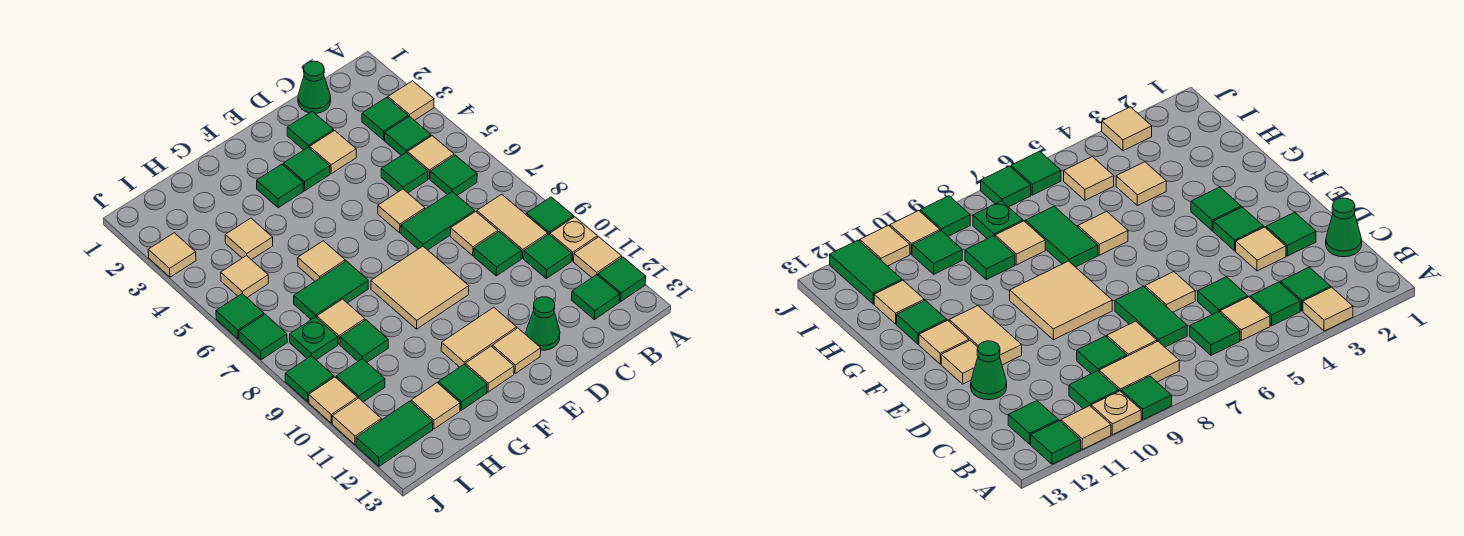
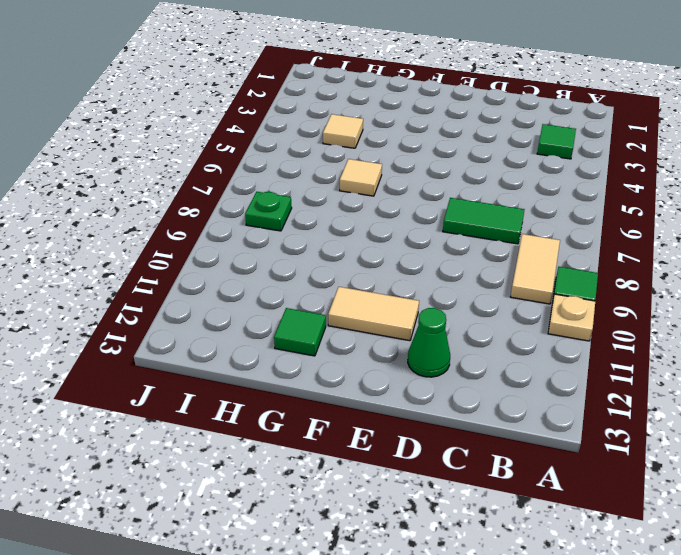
none -> tan tile A3 level 1
none -> tan tile A11 level 1
none -> green tile A12 level 1
none -> green tile B4 level 1

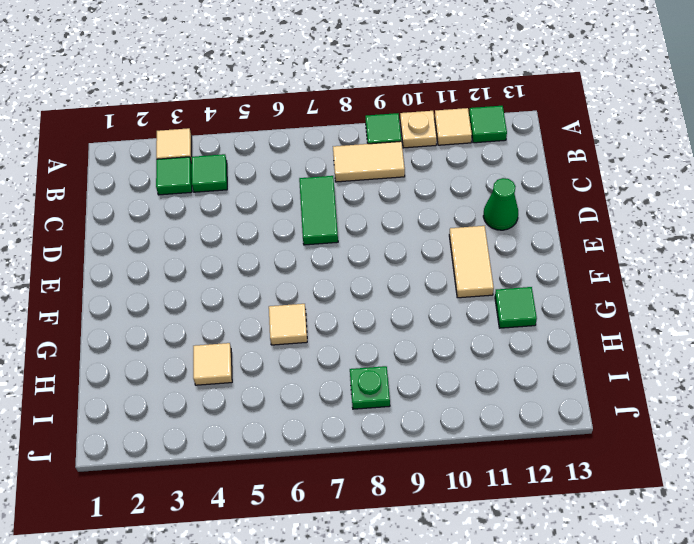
none -> tan tile B5 level 1
none -> green tile B6 level 1
none -> green tile B10 level 1
none -> green tile B12 level 1

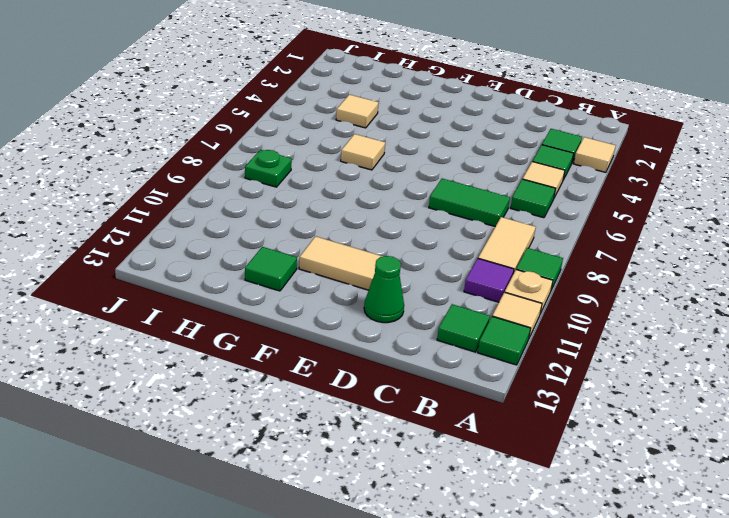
purple tile B10 level 1 -> green tile B10 level 1
none -> green cone C1 level 1
none -> green tile C5 level 1
none -> tan tile C8 level 1
none -> green tile C9 level 1

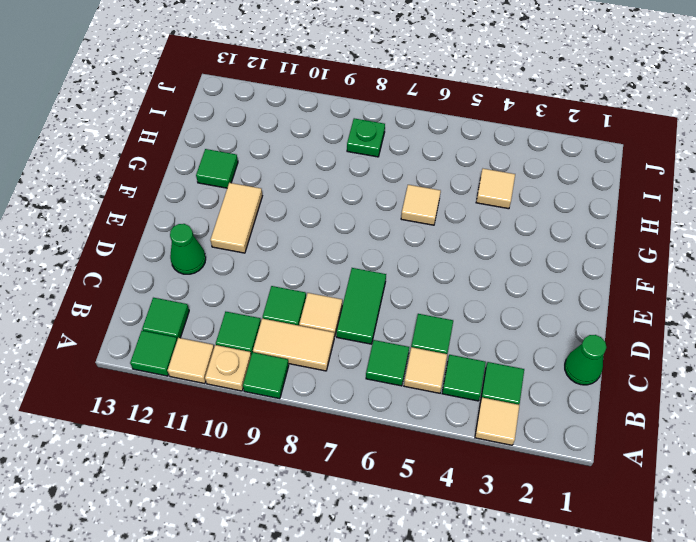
none -> green tile D2 level 1
none -> tan tile D3 level 1
none -> tan tile D6 level 1
none -> green tile E3 level 1

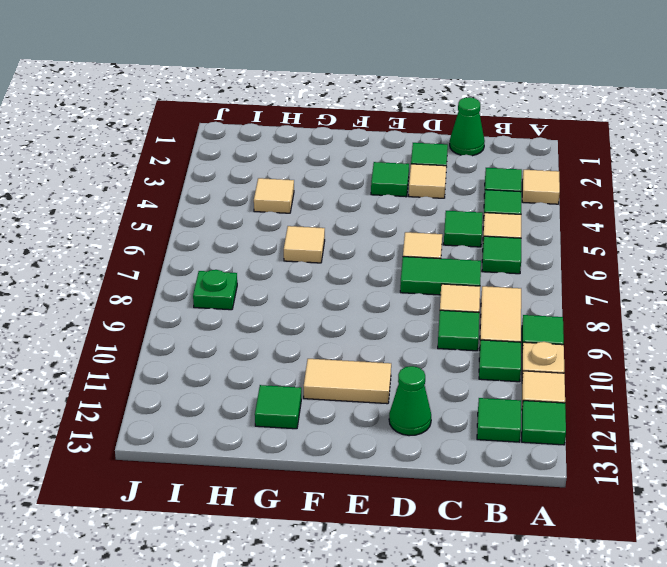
none -> tan tile E8:F9 level 1
none -> tan tile E12 level 1
none -> green tile F3 level 1
none -> tan tile F12 level 1

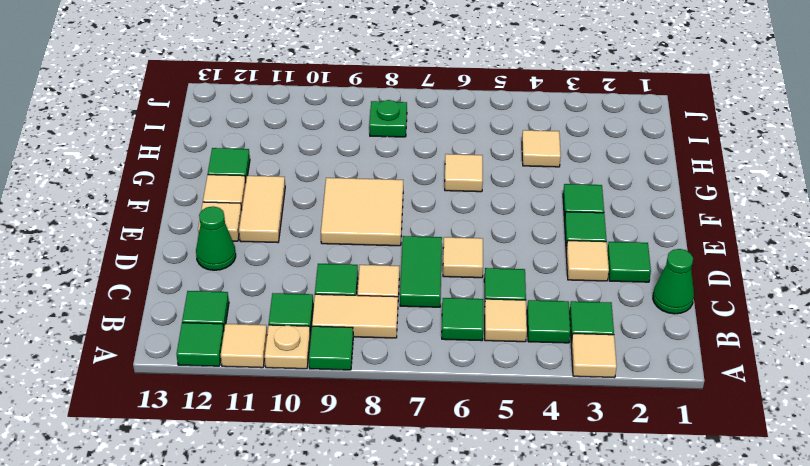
none -> green tile G7:H7 level 1
none -> tan tile H8 level 1
none -> green tile H9 level 1
none -> tan tile H12 level 1

